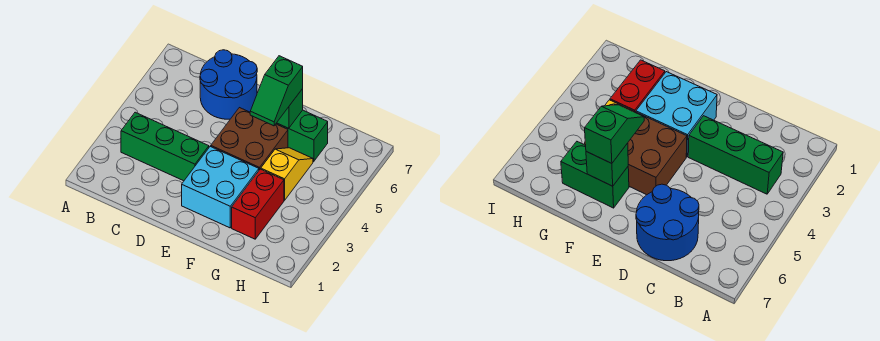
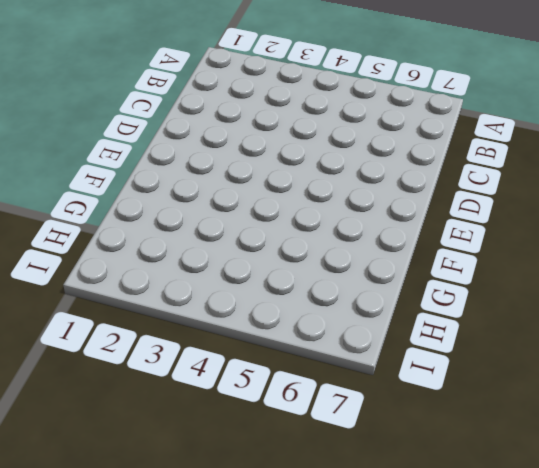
none -> green brick B3:D3 level 1
none -> blue round brick C6:D7 level 1

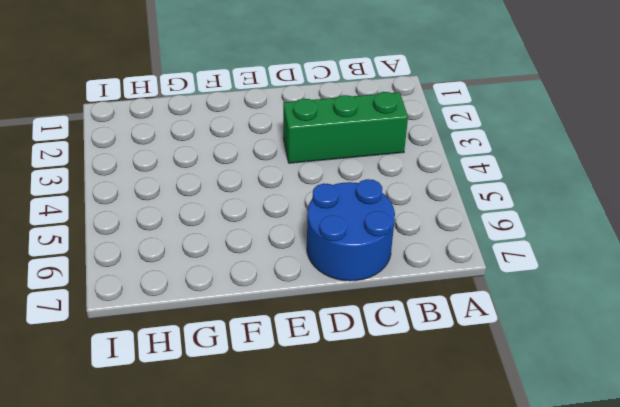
none -> cyan brick E2:F3 level 1
none -> brown brick E4:F5 level 1

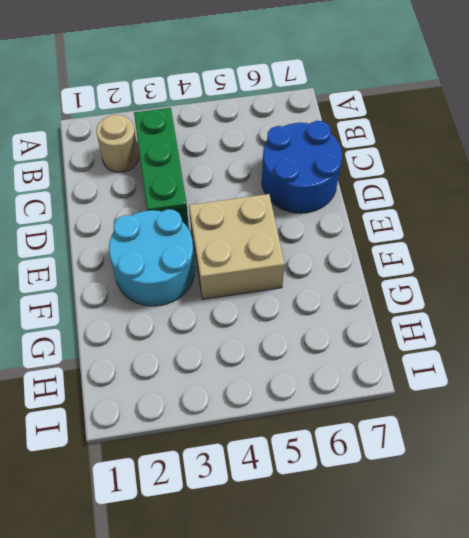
tan round brick B2 level 1 -> none
cyan round brick E2:F3 level 1 -> cyan brick E2:F3 level 1
tan brick E4:F5 level 1 -> brown brick E4:F5 level 1
none -> green brick F6:G6 level 1
none -> red brick G2:G3 level 1

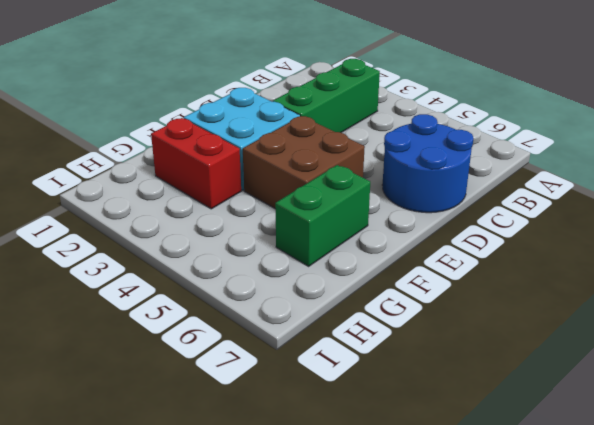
none -> yellow slope G4:G5 level 1 top 4
none -> green brick F6 level 2

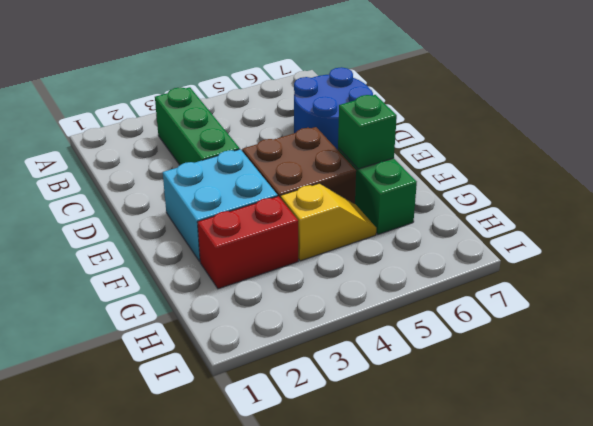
none -> green slope F5:F6 level 3 top 6

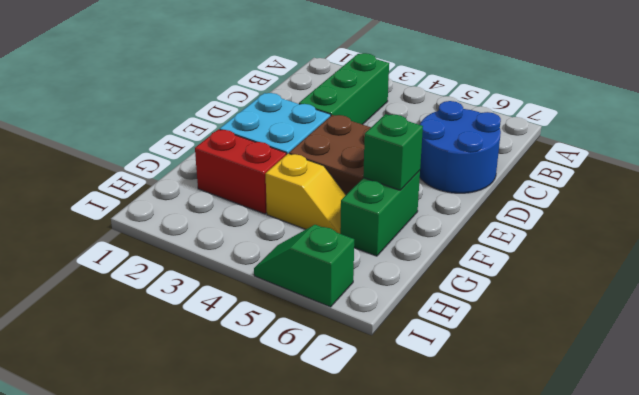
green slope I5:I6 level 1 top 6 -> green slope F5:F6 level 3 top 6

